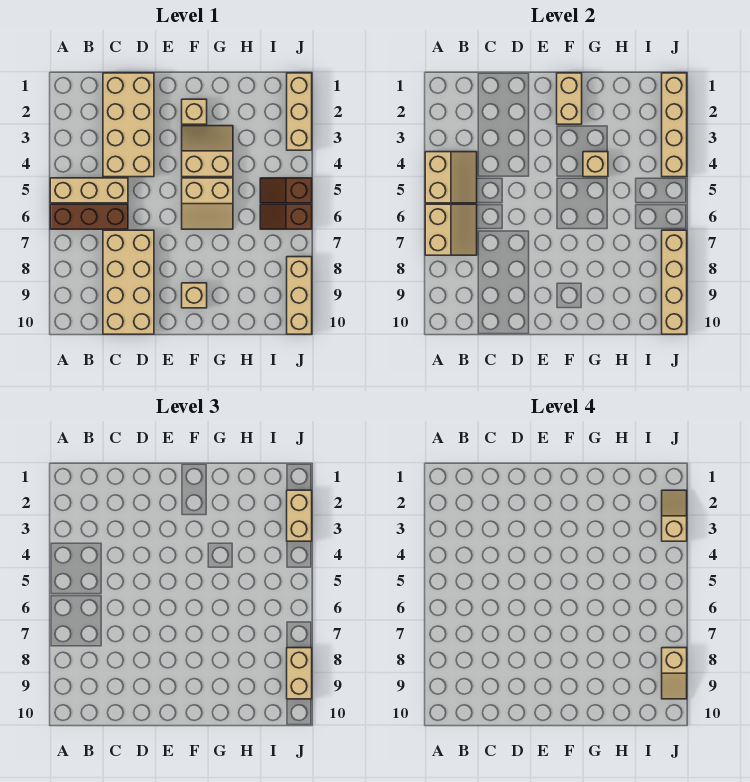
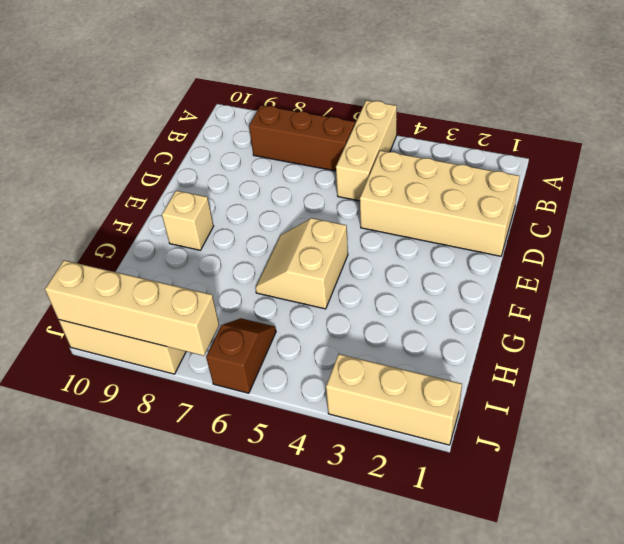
brown brick B6:B8 level 1 -> brown brick A6:C6 level 1
none -> tan brick C7:D10 level 1
none -> tan brick F2 level 1
none -> tan slope F3:G4 level 1 top 4

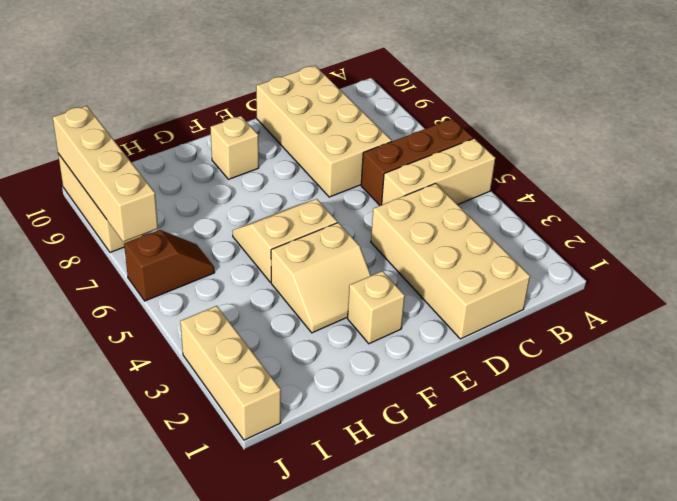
none -> brown slope I5:J5 level 1 top J
none -> tan slope A4:B5 level 2 top A
none -> tan slope A6:B7 level 2 top A

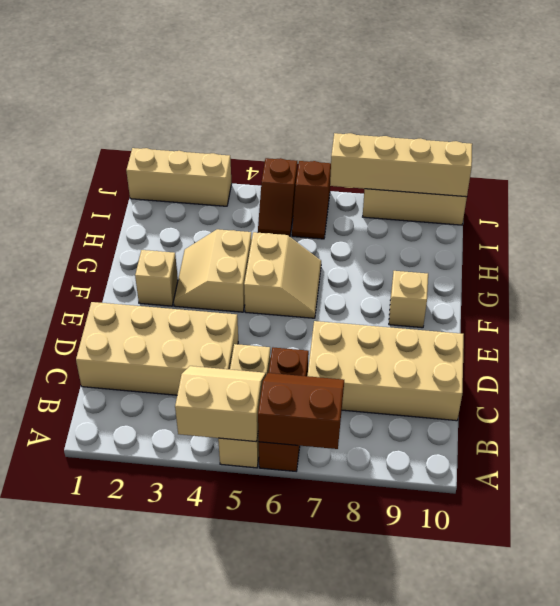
brown slope A6:B7 level 2 top A -> tan slope A6:B7 level 2 top A
none -> tan brick F1:F2 level 2
none -> tan brick G4 level 2
none -> tan brick J1:J4 level 2

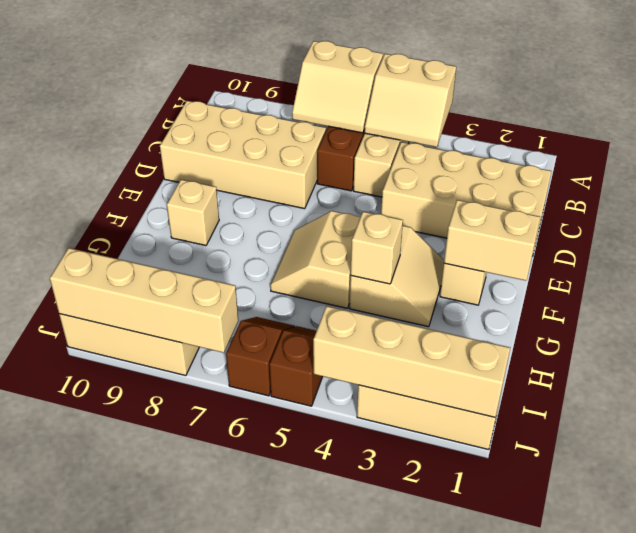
none -> tan brick J2:J3 level 3
none -> tan brick J8:J9 level 3
none -> tan slope J2:J3 level 4 top 3

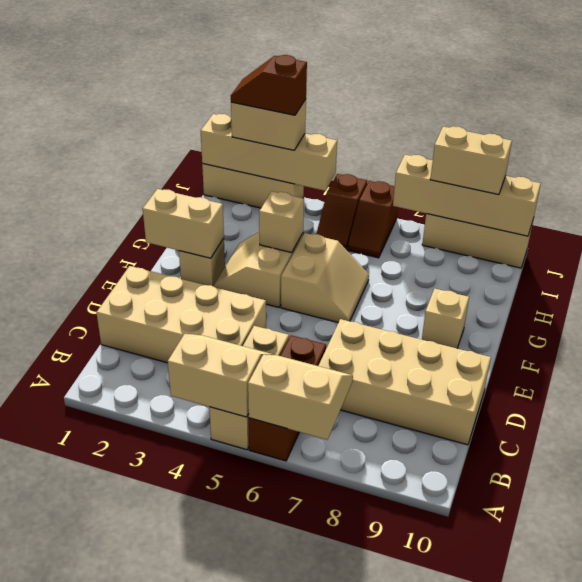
brown slope J2:J3 level 4 top 3 -> tan slope J2:J3 level 4 top 3
none -> tan slope J8:J9 level 4 top 8

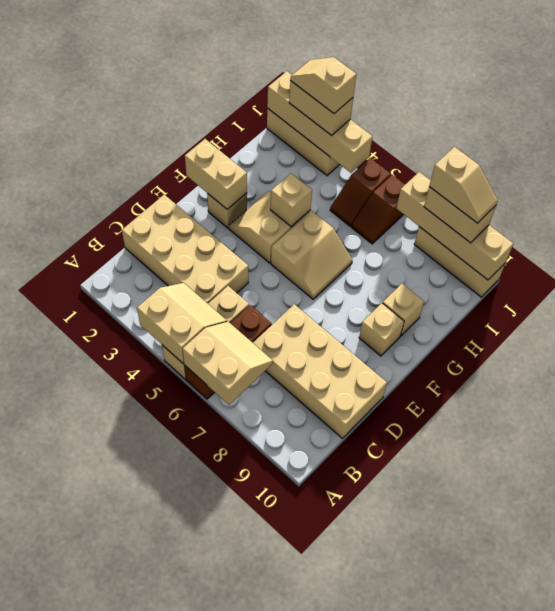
tan brick G9 level 1 -> none

